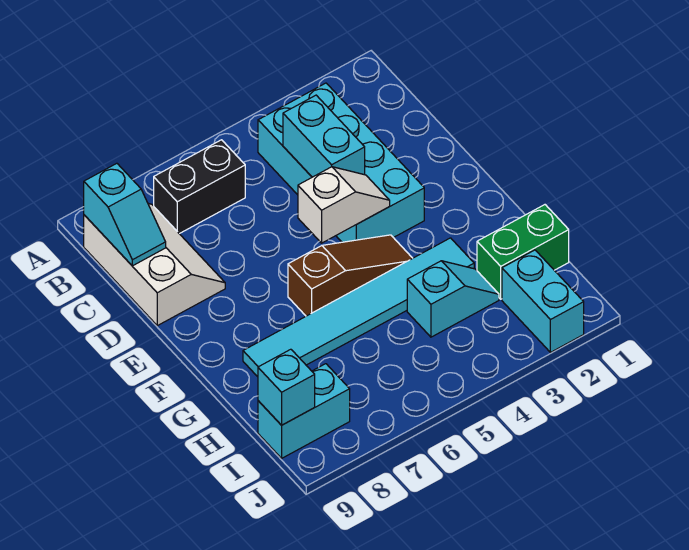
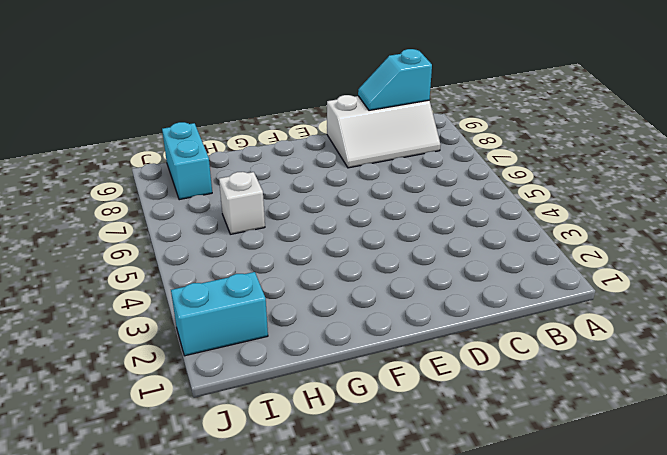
white brick H6 level 1 -> none
none -> cyan brick B3:E4 level 1
none -> black brick B6:B7 level 1
none -> brown slope F4:F6 level 1 top 6

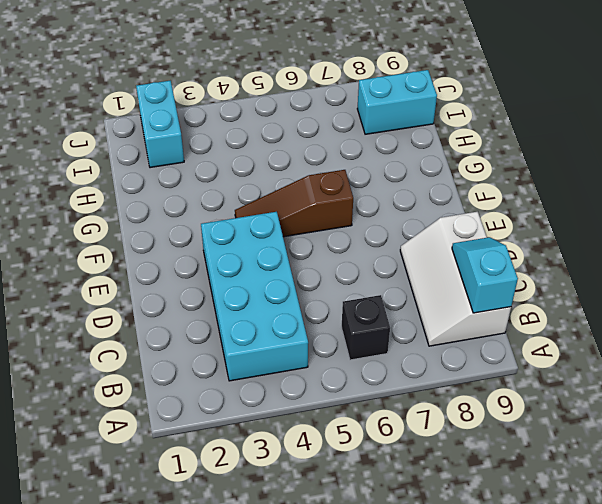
black brick B6 level 1 -> black brick B6:B7 level 1
none -> cyan tile G3:G8 level 1
none -> green brick H1:H2 level 1
none -> cyan slope H3:H4 level 1 top 4

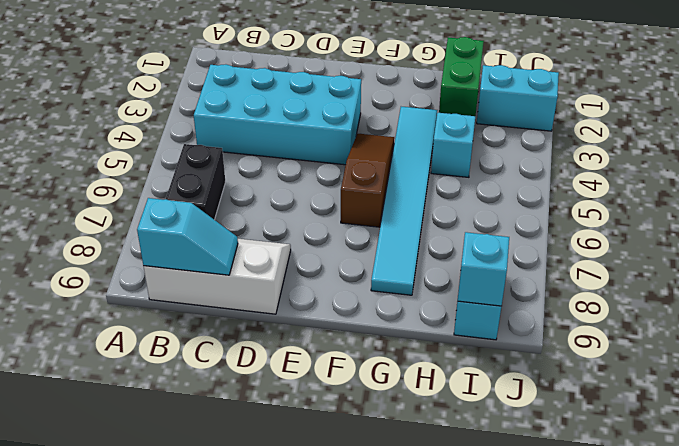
none -> cyan brick C4:D4 level 2
none -> white slope E4:E5 level 2 top 5

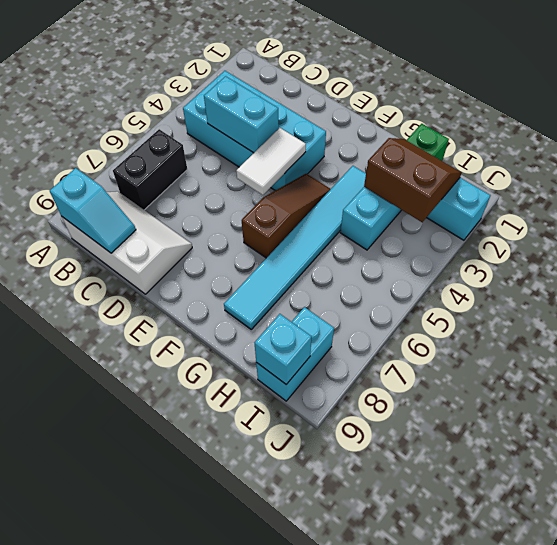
white tile E4:E5 level 2 -> white slope E4:E5 level 2 top 5
brown slope H2:I3 level 2 top 3 -> none

